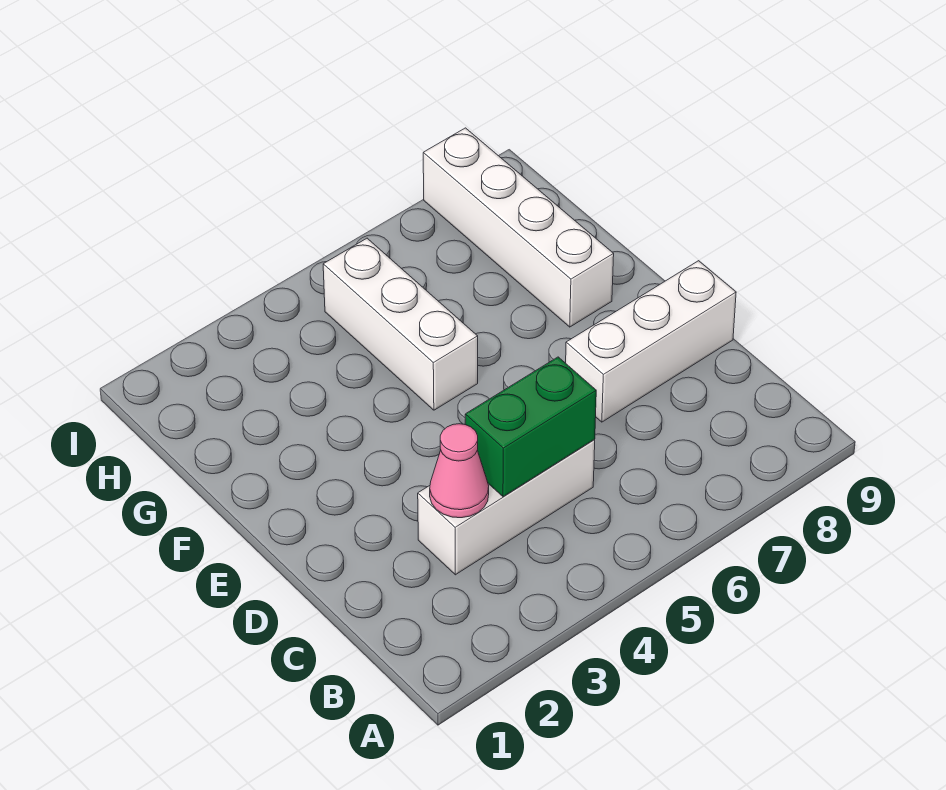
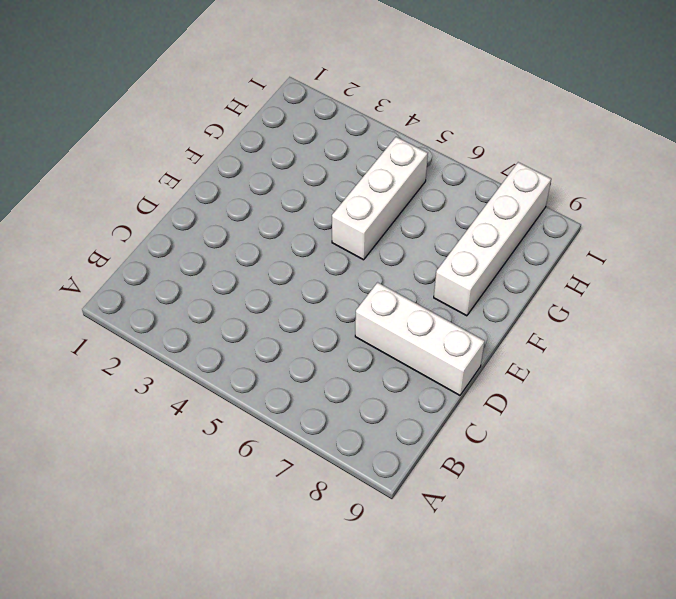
none -> white brick C3:C5 level 1
none -> pink cone C3 level 2

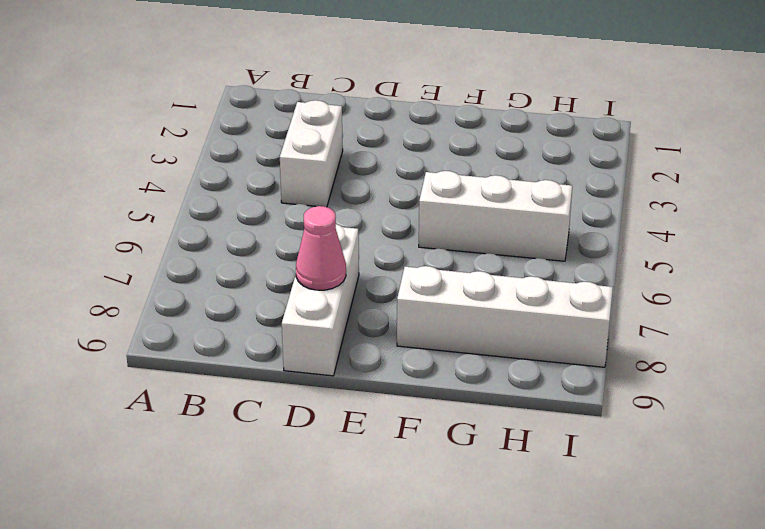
white brick C3:C4 level 1 -> white brick C3:C5 level 1
pink cone D8 level 2 -> pink cone C3 level 2
none -> green brick C4:C5 level 2

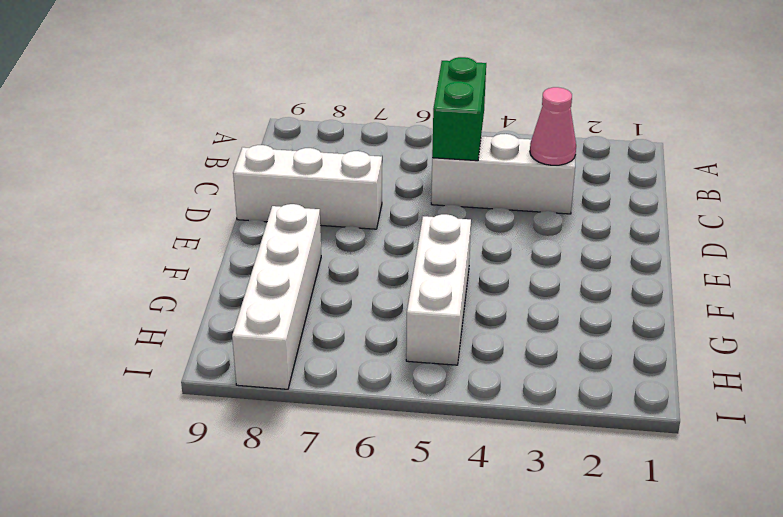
green brick B5:C5 level 2 -> green brick C4:C5 level 2

